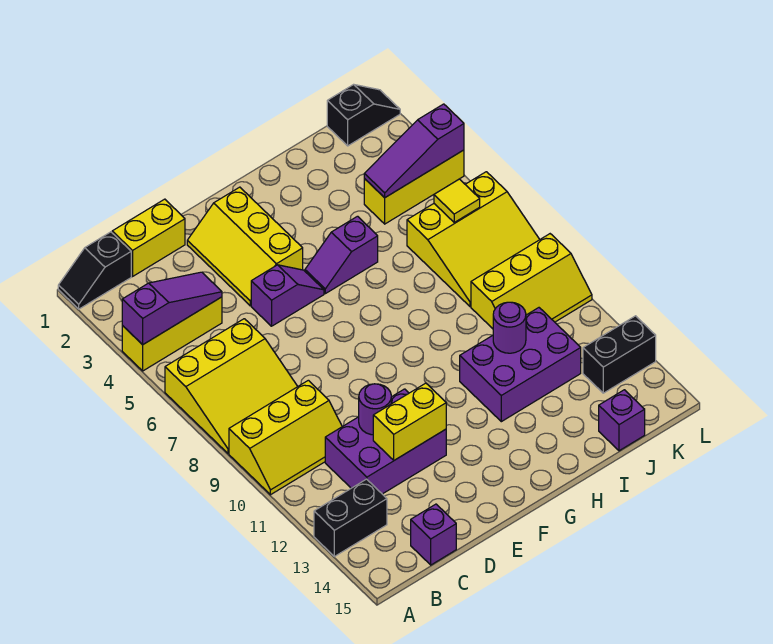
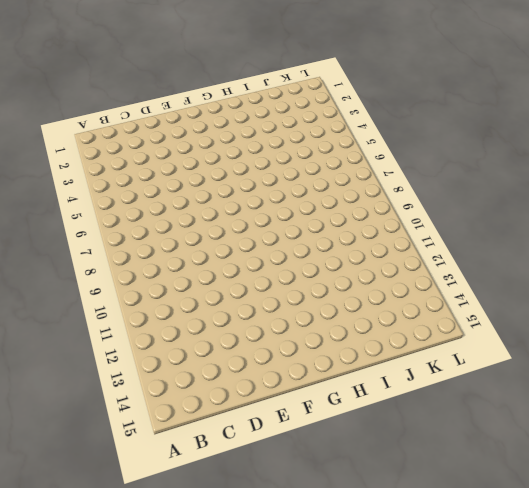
none -> black slope A1:B1 level 1 top B
none -> yellow brick A4:C4 level 1
none -> yellow slope A6:C8 level 1 top 6

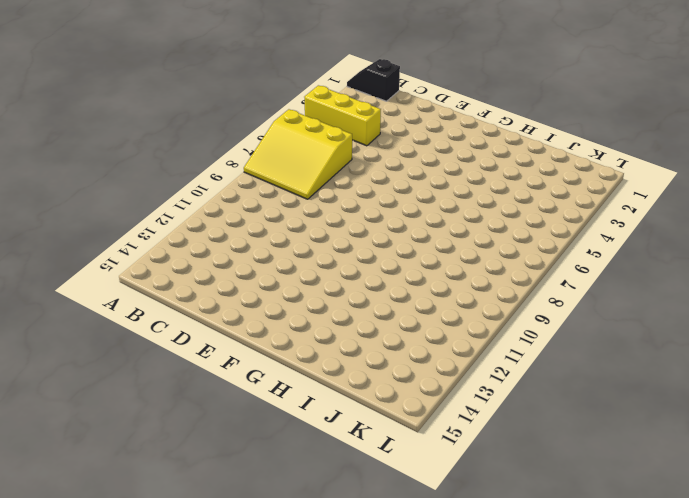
none -> yellow slope A9:C10 level 1 top 9
none -> black brick A13:B13 level 1
none -> yellow brick C1:D1 level 1

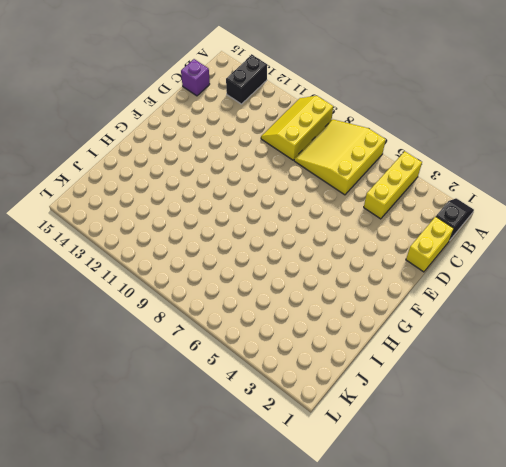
none -> purple brick C11:E12 level 1
none -> yellow slope E2:F4 level 1 top F
none -> purple slope E5:F5 level 1 top E

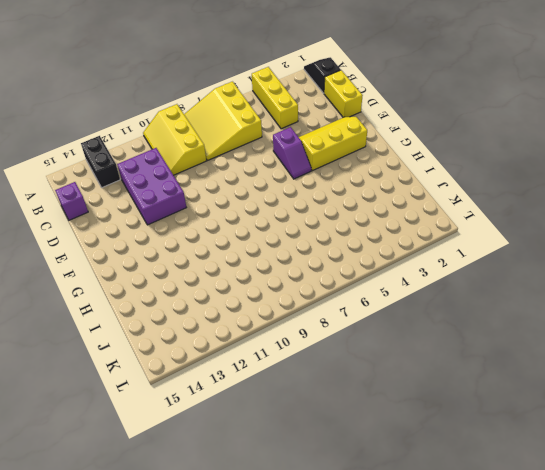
none -> purple slope G5:H5 level 1 top H
none -> purple brick H11:J12 level 1
none -> yellow brick J4:L4 level 1

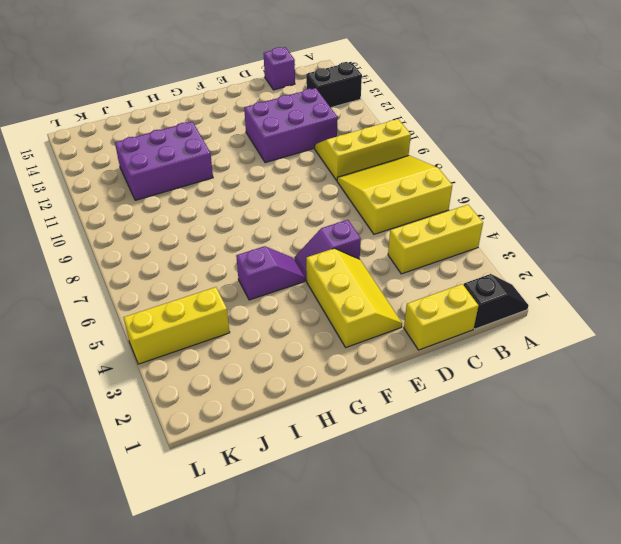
none -> yellow slope J6:L8 level 1 top 6
none -> yellow slope J9:L10 level 1 top 9
none -> purple brick J15 level 1

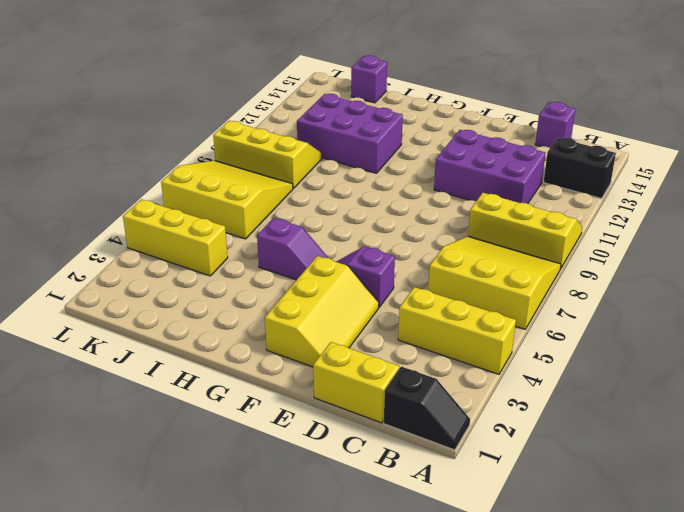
none -> black slope K1:L1 level 1 top K
none -> black brick K13:L13 level 1
none -> purple slope A4:C4 level 2 top A

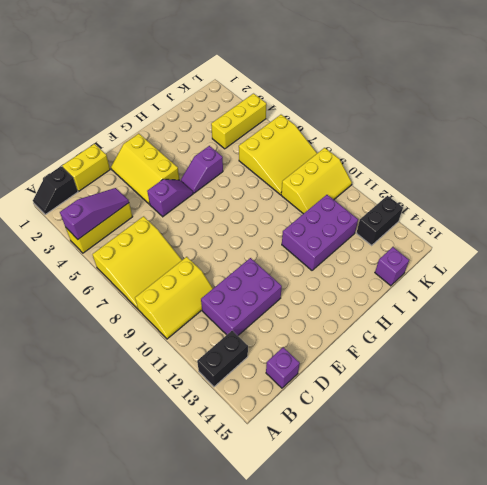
none -> black slope K1:L1 level 1 top K
none -> purple round brick D11 level 2
none -> yellow brick D12:E12 level 2

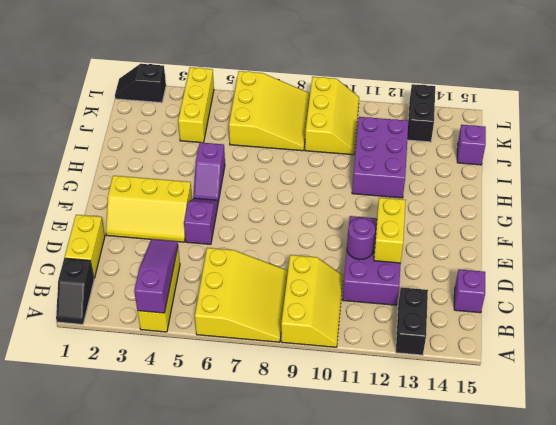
black slope L1:L2 level 1 top 2 -> black slope K1:L1 level 1 top K
none -> purple round brick I11 level 2
none -> purple slope J4:L4 level 2 top L
none -> yellow tile K6 level 2

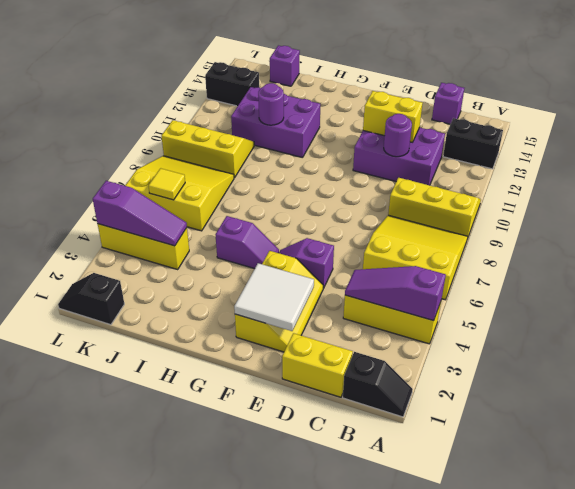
white tile E2:F3 level 2 -> none

